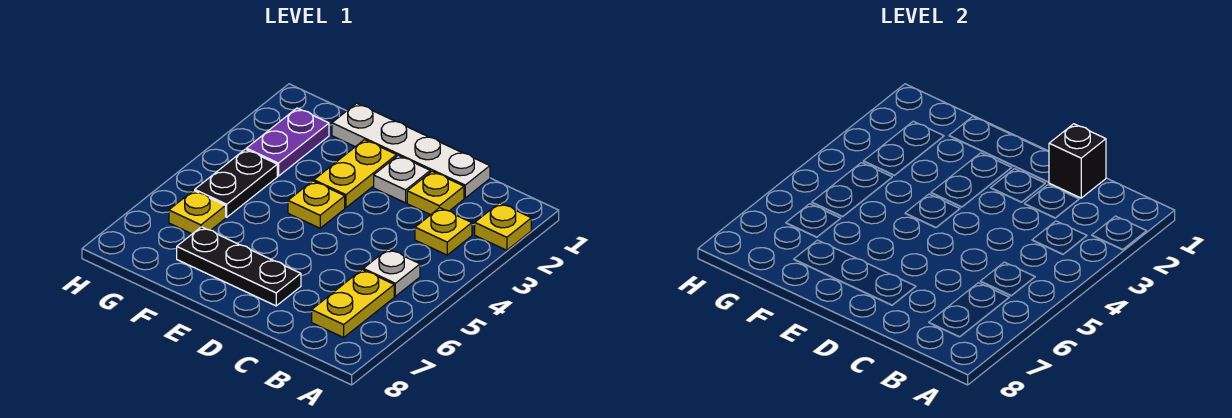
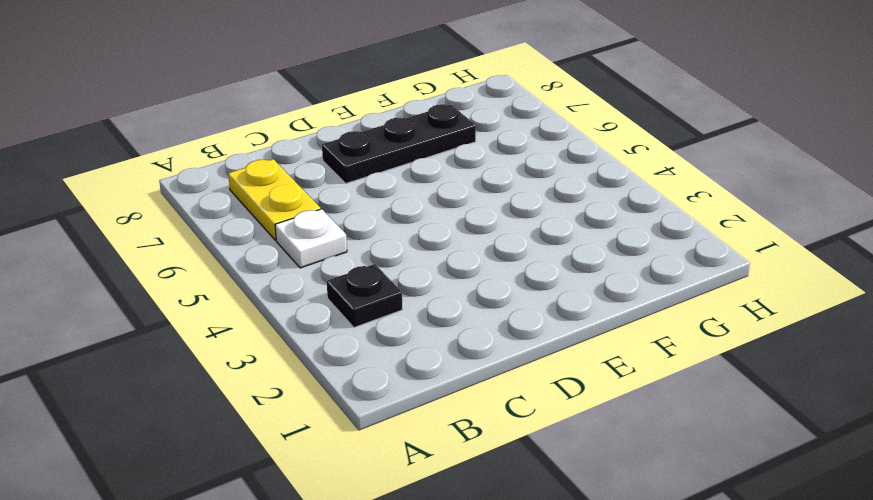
black plate B3 level 1 -> yellow plate B3 level 1
none -> yellow plate A2 level 1
none -> white plate C1:F1 level 1
none -> yellow plate C2 level 1

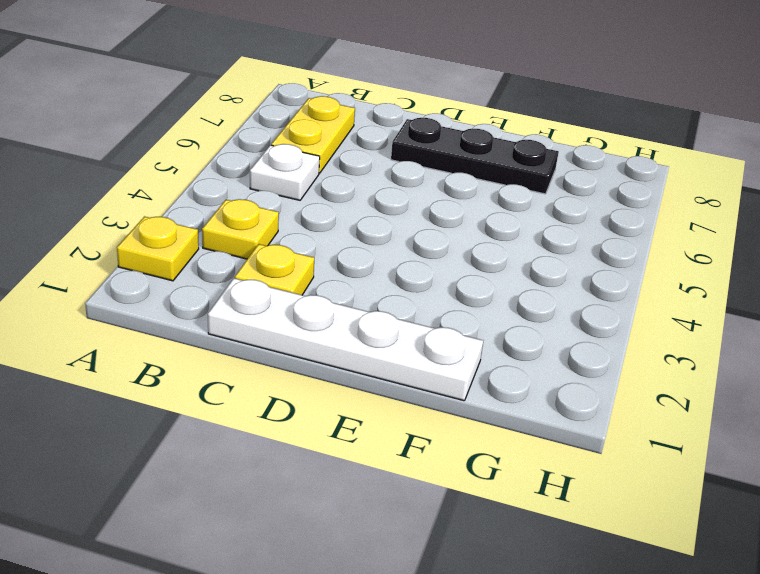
none -> white plate D2 level 1
none -> yellow plate E2:E3 level 1
none -> yellow plate E4 level 1

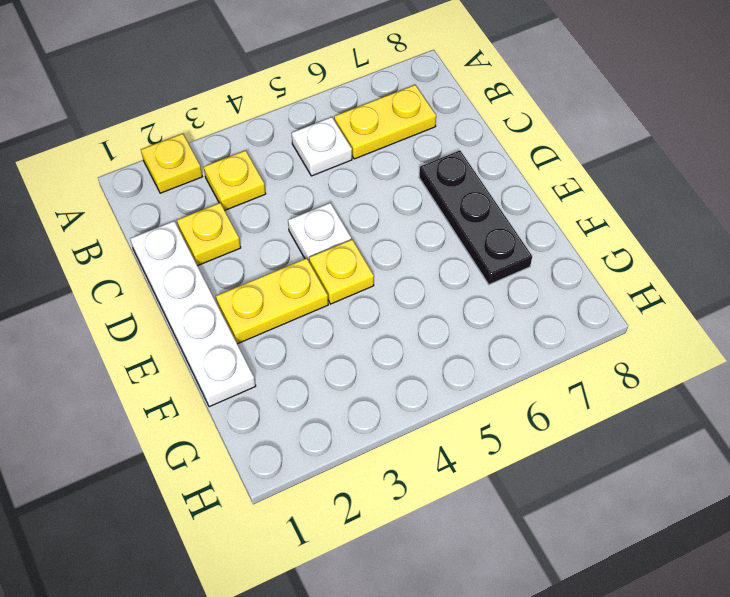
white plate D4 level 1 -> white plate D2 level 1
none -> purple plate G2:G3 level 1
none -> black plate G4:G5 level 1
none -> yellow plate G6 level 1

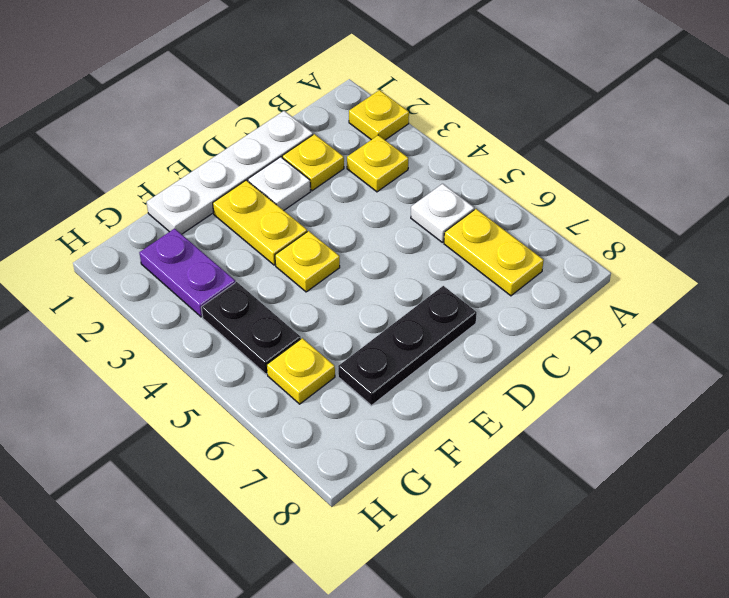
none -> black brick C1 level 2

